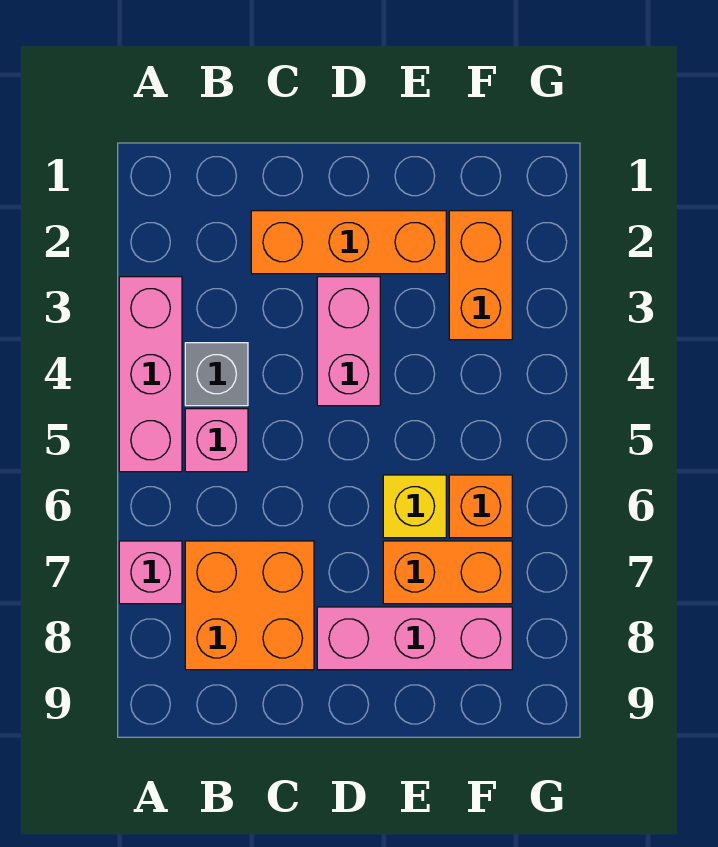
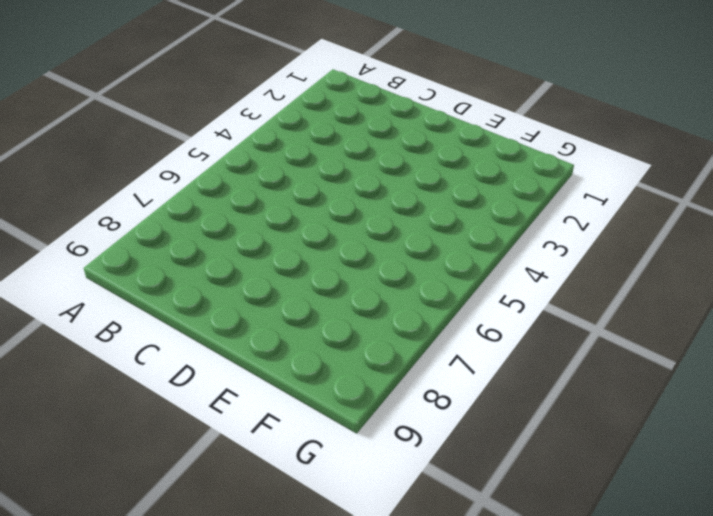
none -> pink brick A3:A5 level 1
none -> pink brick A7 level 1
none -> grey brick B4 level 1

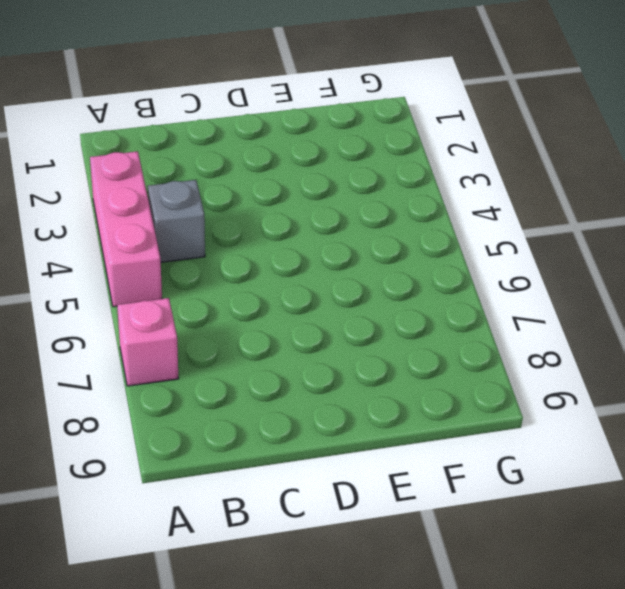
none -> pink brick B5 level 1
none -> orange brick B7:C8 level 1
none -> orange brick C2:E2 level 1

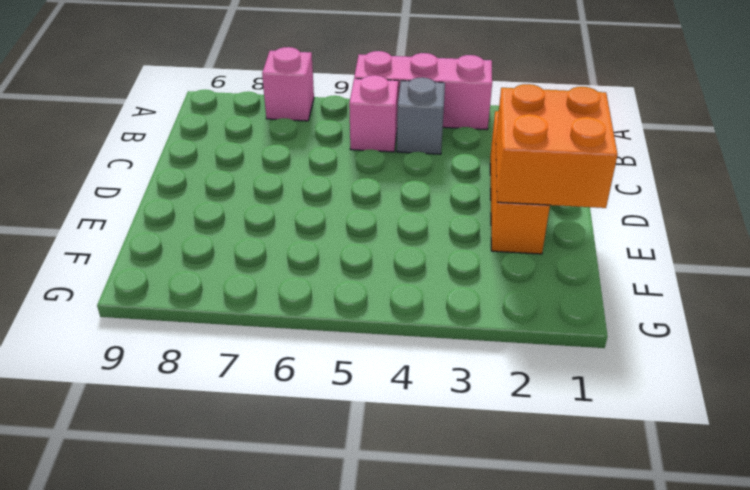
orange brick D1:E2 level 2 -> orange brick B7:C8 level 1
none -> pink brick D3:D4 level 1
none -> pink brick D8:F8 level 1
none -> yellow brick E6 level 1

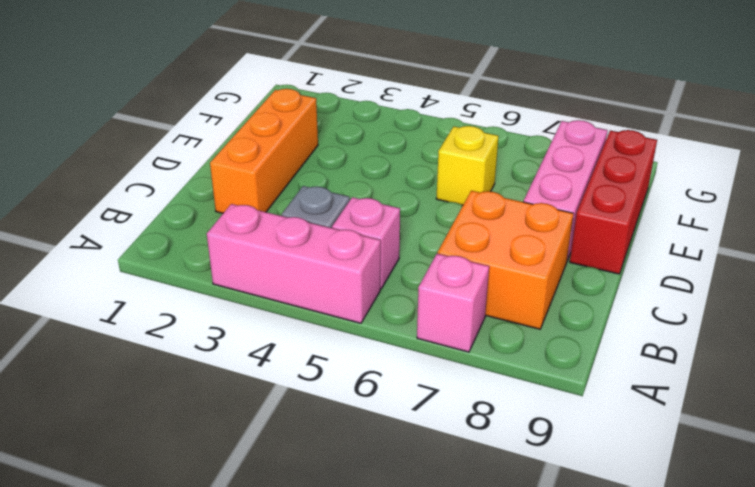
red brick D9:F9 level 1 -> none
none -> pink brick D3:D4 level 1
none -> orange brick E7:F7 level 1
none -> orange brick F2:F3 level 1

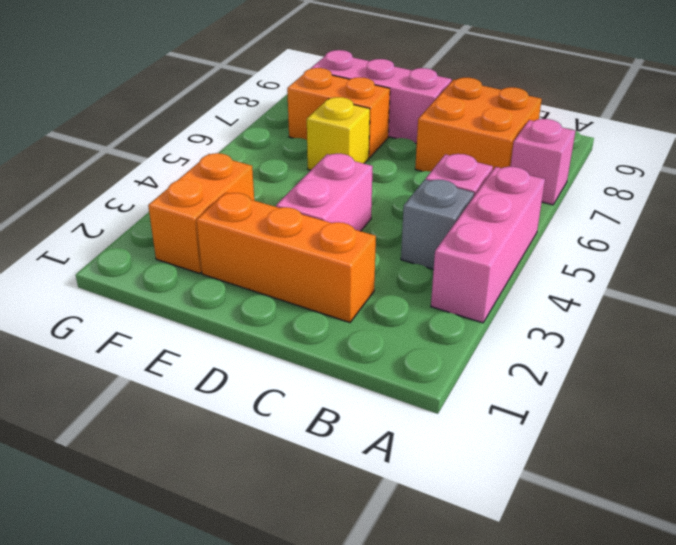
none -> orange brick F6 level 1

